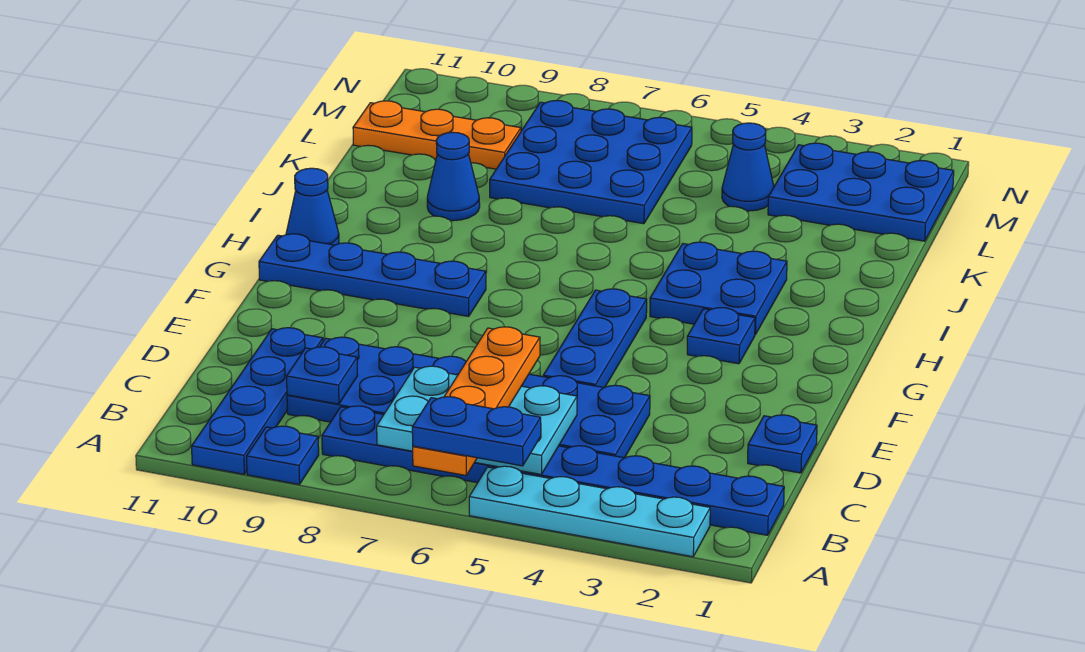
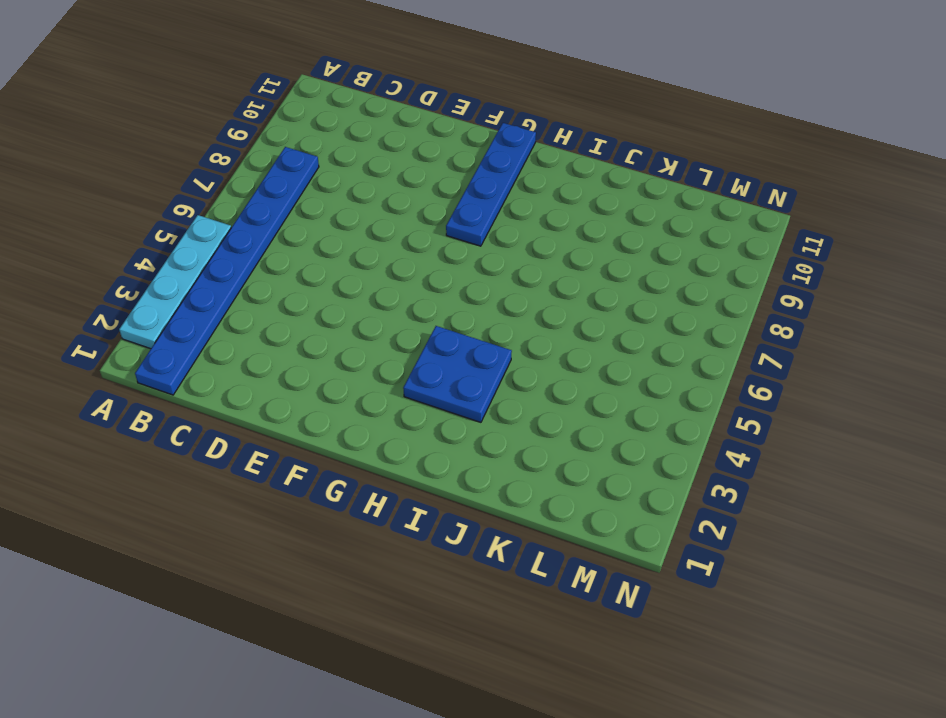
none -> blue plate A9 level 1
none -> blue plate A10:D10 level 1
none -> blue plate C4:D9 level 1

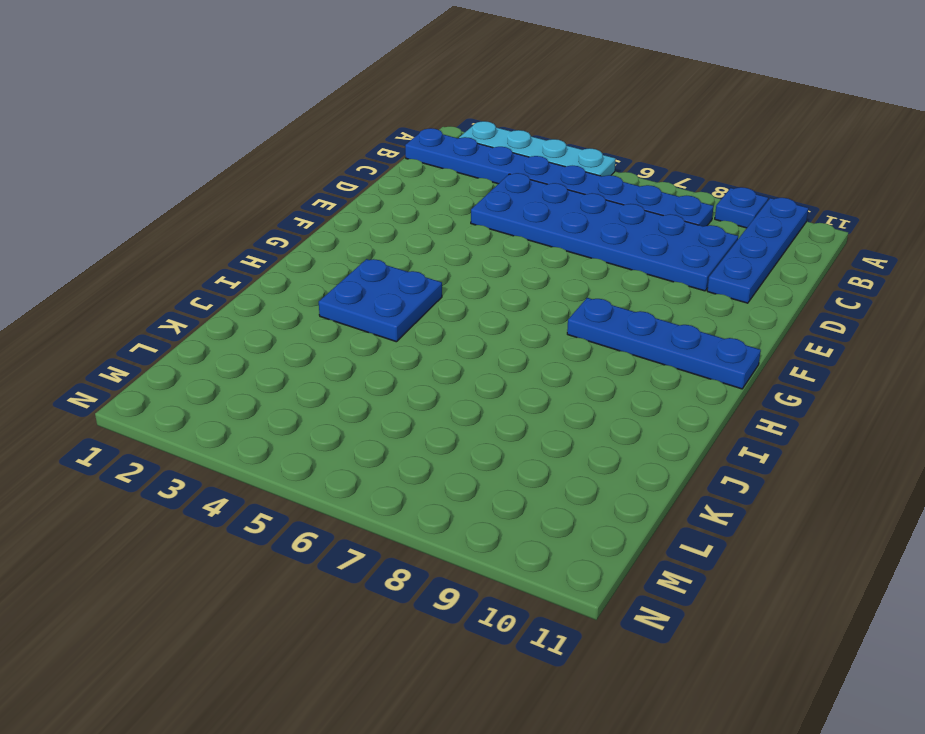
none -> blue plate D1 level 1
none -> blue plate E5:G5 level 1
none -> blue plate G3 level 1

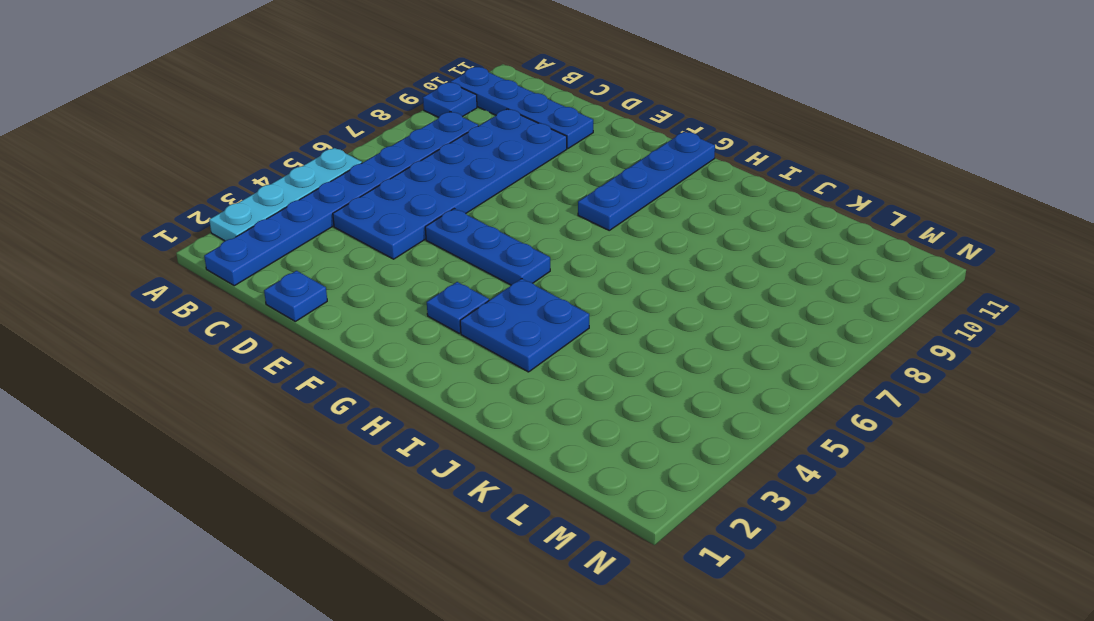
none -> blue cone H11 level 1
none -> blue cone J9 level 1
none -> blue plate K6:M8 level 1

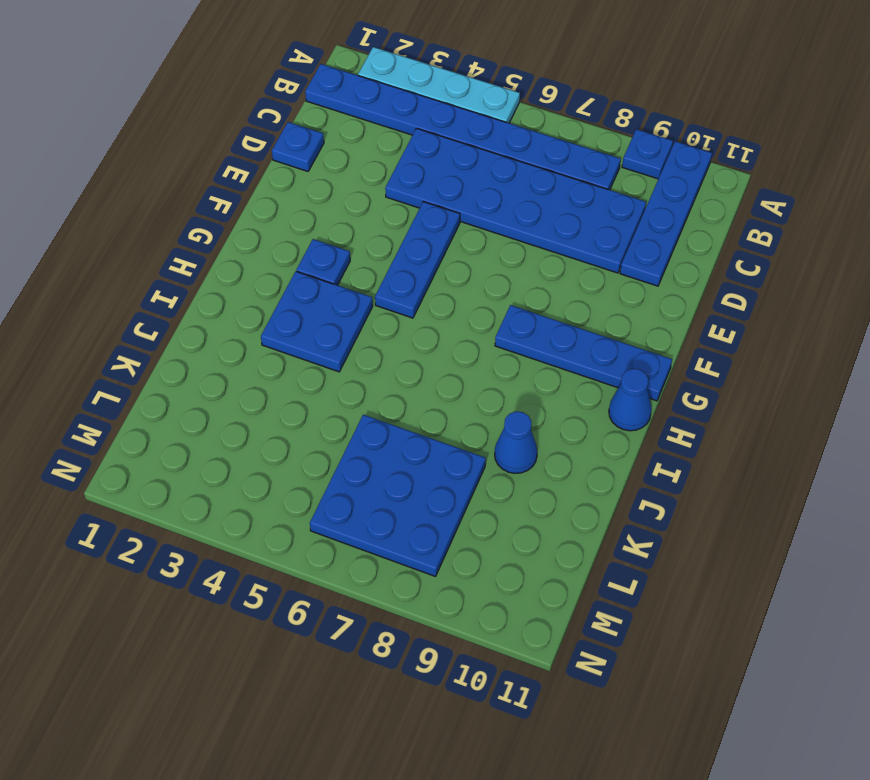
none -> blue plate L1:M3 level 1
none -> blue cone L4 level 1
none -> orange plate L9:L11 level 1

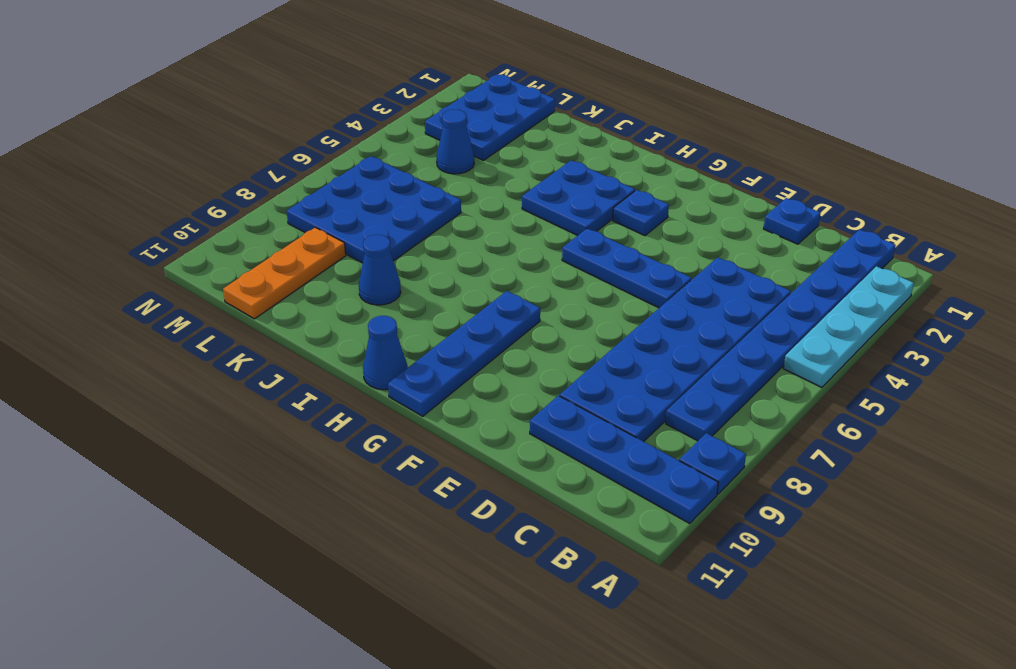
none -> cyan plate B5:C7 level 2
none -> blue plate C9 level 2
none -> orange plate A6:D6 level 3

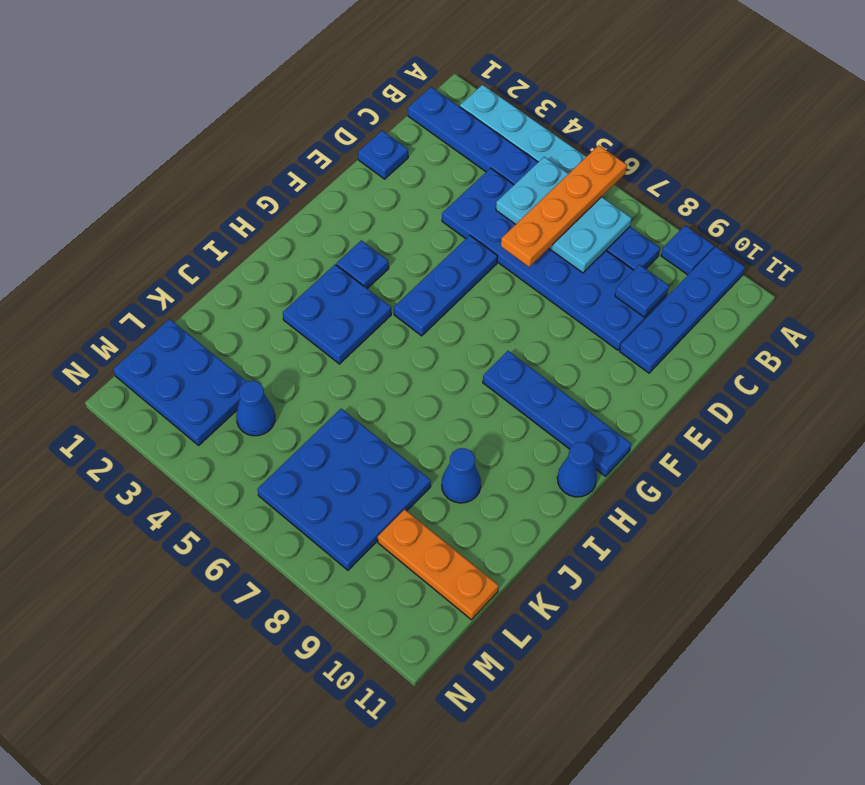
none -> blue plate A5:A6 level 4

